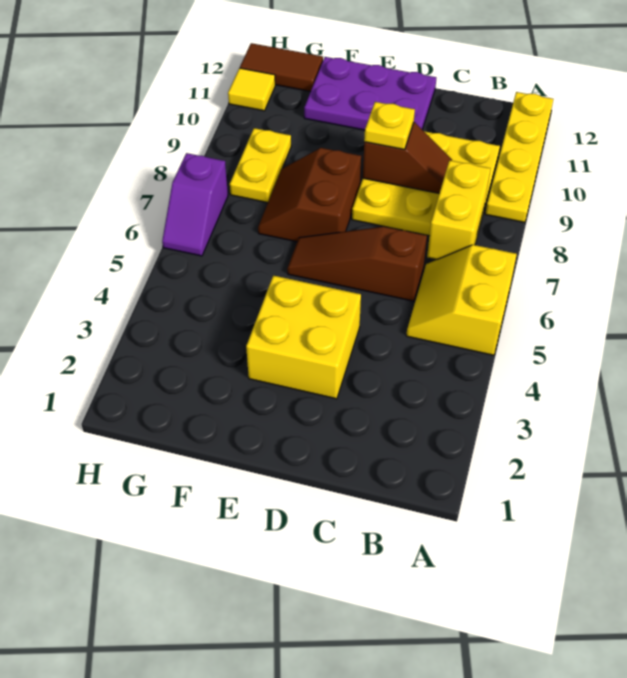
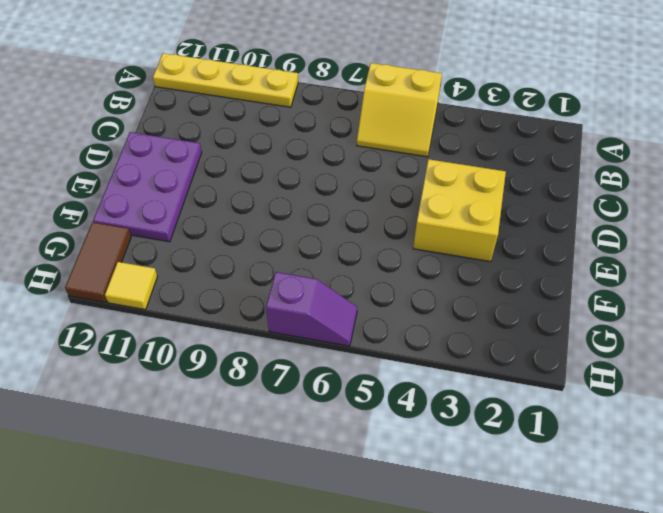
none -> yellow plate B8:D10 level 1
none -> brown slope C6:E6 level 1 top C
none -> brown slope E7:F8 level 1 top E

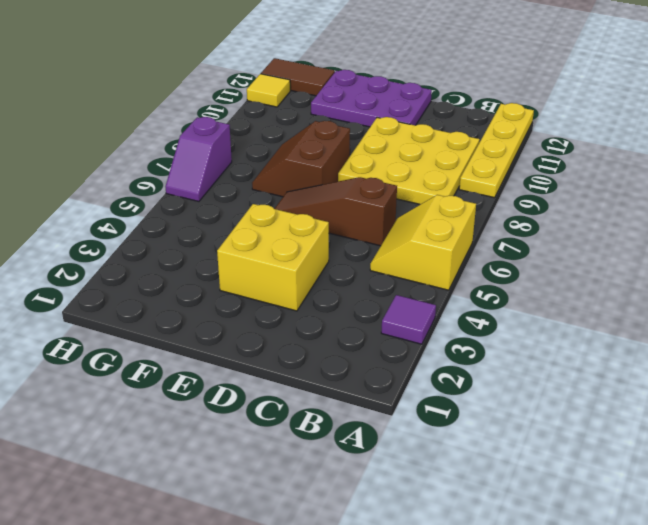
purple tile A3 level 1 -> none
none -> yellow plate G8:G9 level 1
none -> yellow brick B7:B8 level 2
none -> brown slope C9:D9 level 2 top D

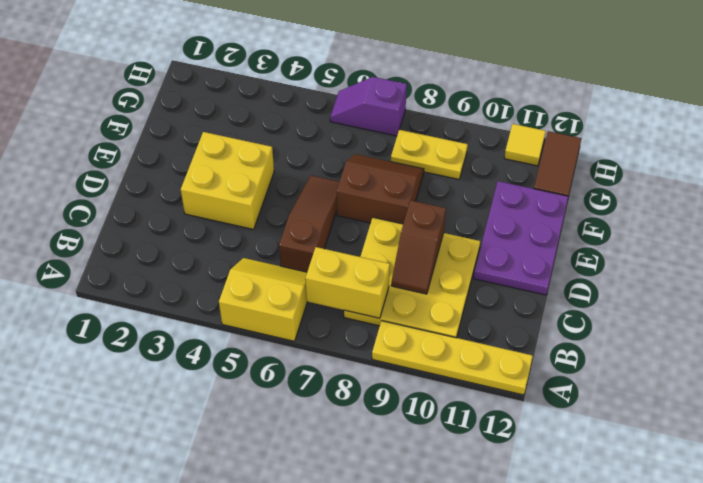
none -> yellow plate D9 level 3

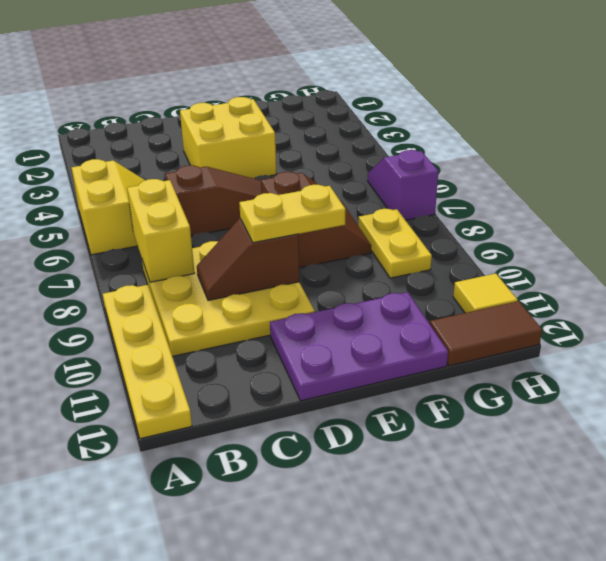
yellow plate D9:E9 level 3 -> yellow plate D9 level 3

